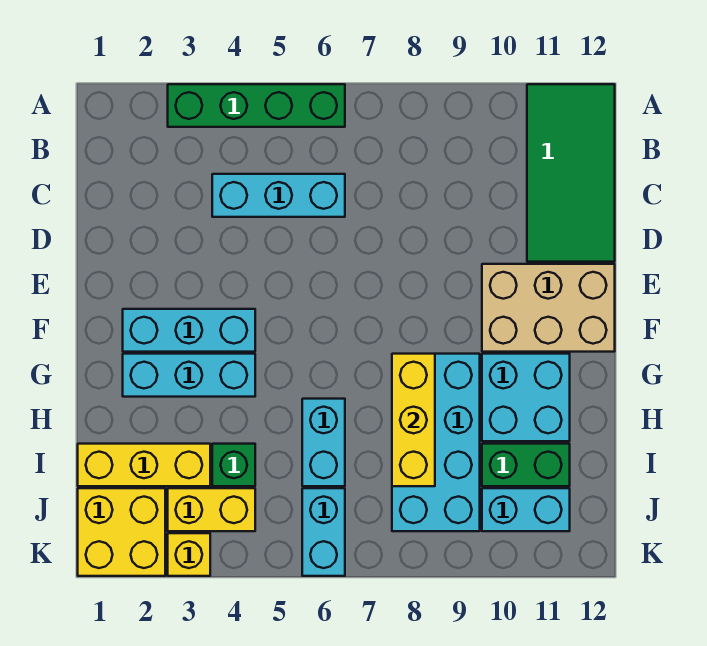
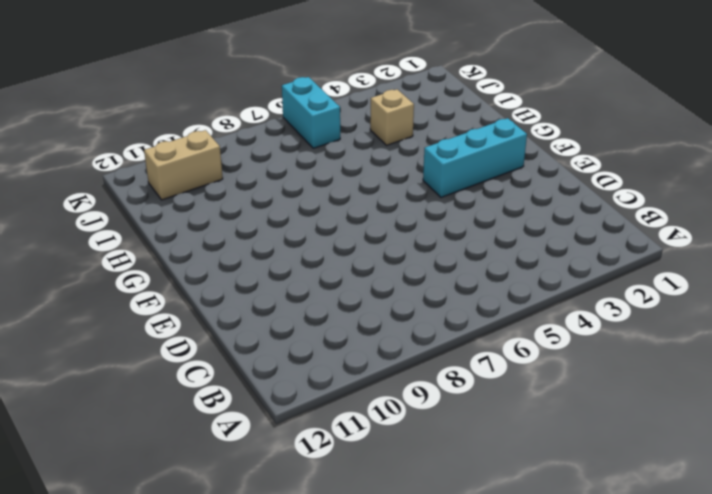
tan brick I4 level 1 -> green brick I4 level 1
tan brick J10:J11 level 1 -> cyan brick J10:J11 level 1
none -> green brick A3:A6 level 1
none -> green tile A11:D12 level 1
none -> cyan brick C4:C6 level 1

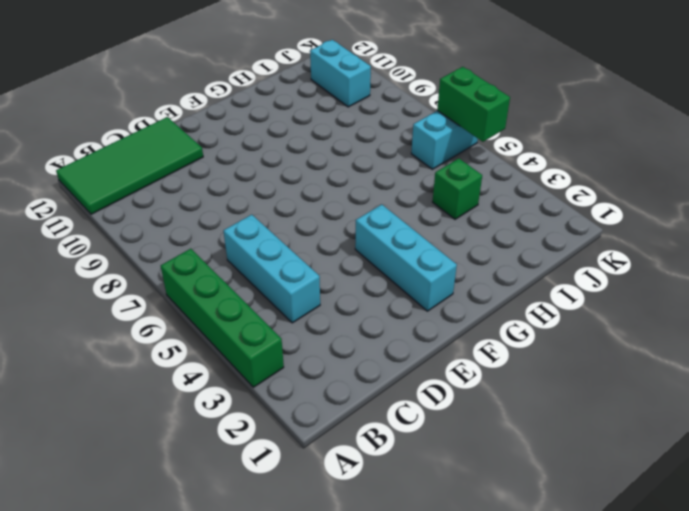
green brick K5:K6 level 2 -> green brick I10:I11 level 1
none -> tan brick E10:F12 level 1
none -> cyan brick G2:G4 level 1
none -> cyan brick G8:J9 level 1

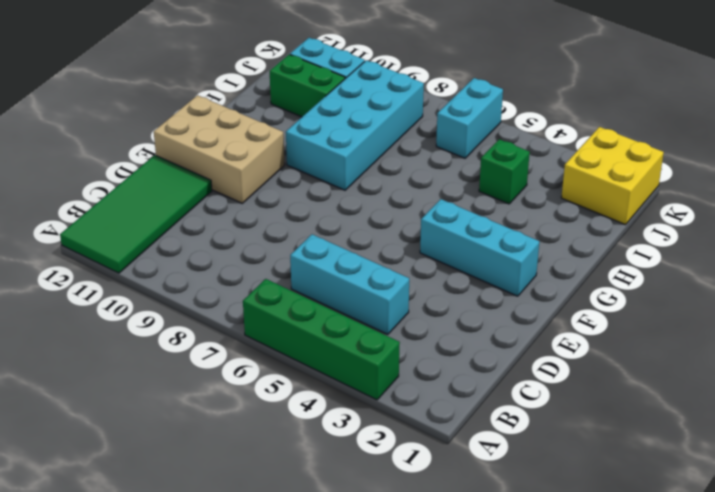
none -> cyan brick G2:G4 level 1
none -> cyan brick G10:H11 level 1
none -> cyan brick H6:I6 level 1

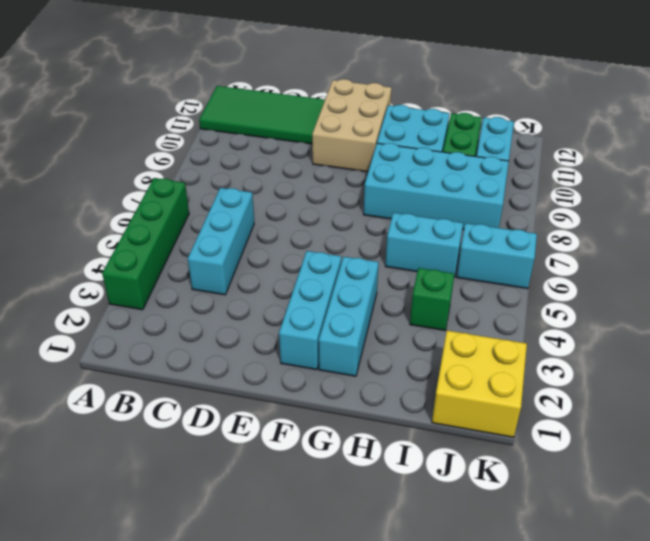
none -> yellow brick I1:I3 level 1
none -> yellow brick J3:J4 level 1
none -> yellow brick K3 level 1

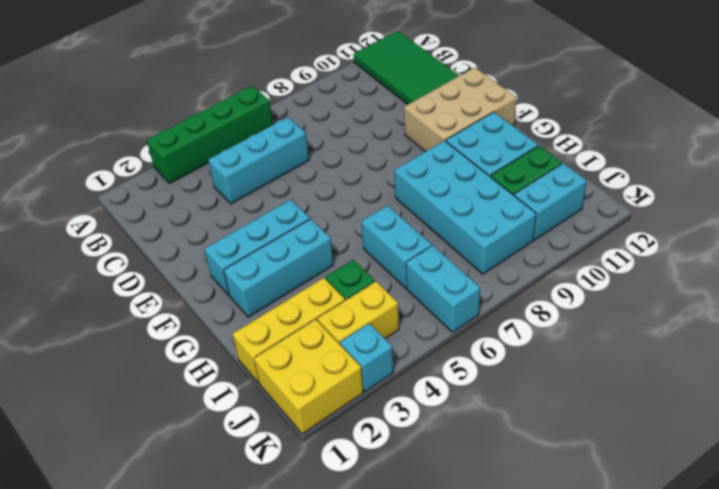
cyan brick K3 level 1 -> yellow brick K3 level 1
none -> yellow brick G8:I8 level 2

